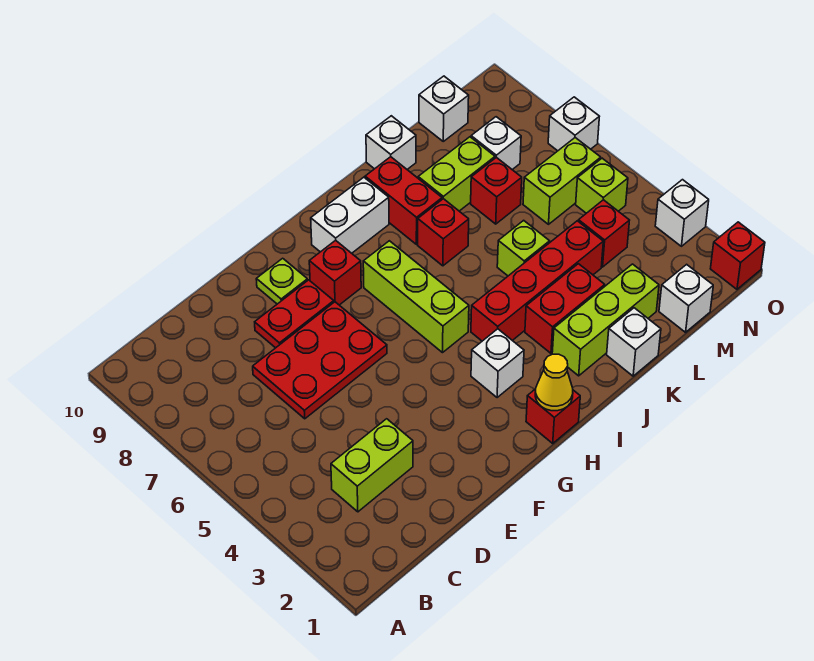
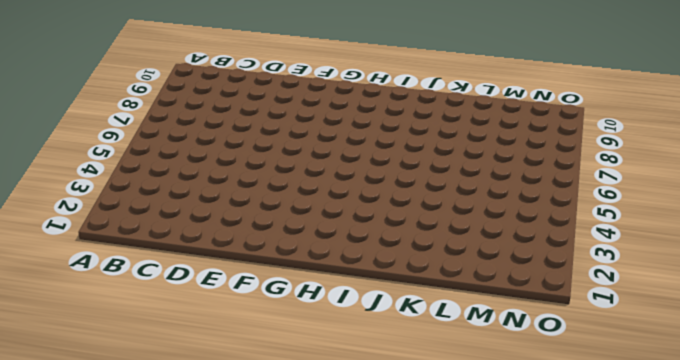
none -> lime brick C3:D3 level 1
none -> red plate D6:F7 level 1
none -> red plate E8:F8 level 1

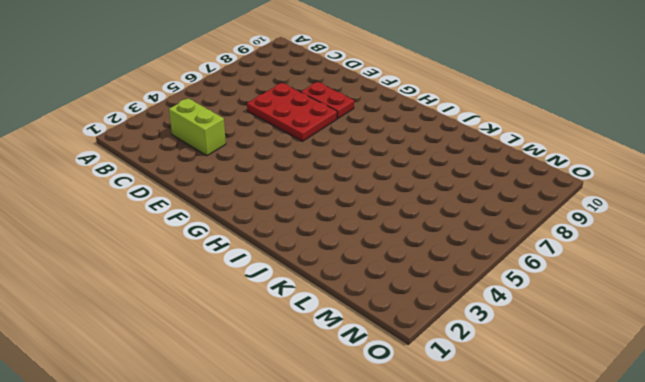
none -> lime plate F9 level 1
none -> red brick G8 level 1
none -> red brick H1 level 1

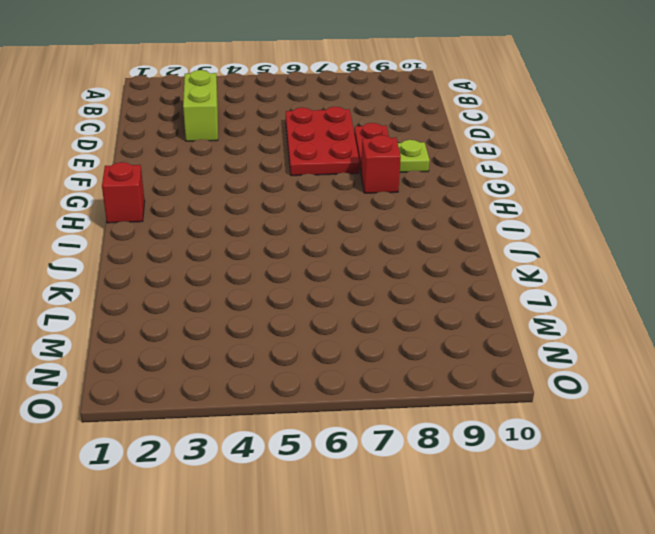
none -> white brick H3 level 1
none -> lime brick H5:H7 level 1
none -> white brick H9:I9 level 1

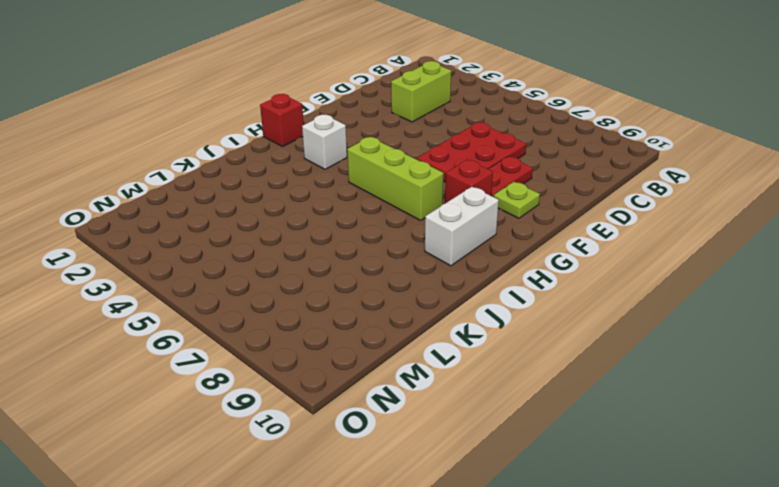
none -> red brick I4:L4 level 1
none -> lime brick J2:L2 level 1
none -> red brick J3:K3 level 1

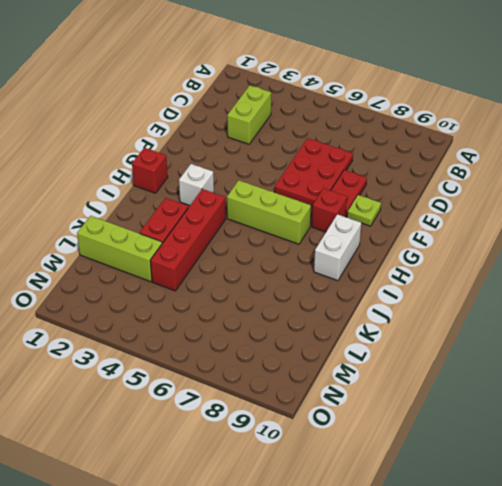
lime brick L1:L3 level 1 -> lime brick J2:L2 level 1
none -> red brick J7 level 1
none -> red brick J8:J9 level 1
none -> white brick K1 level 1

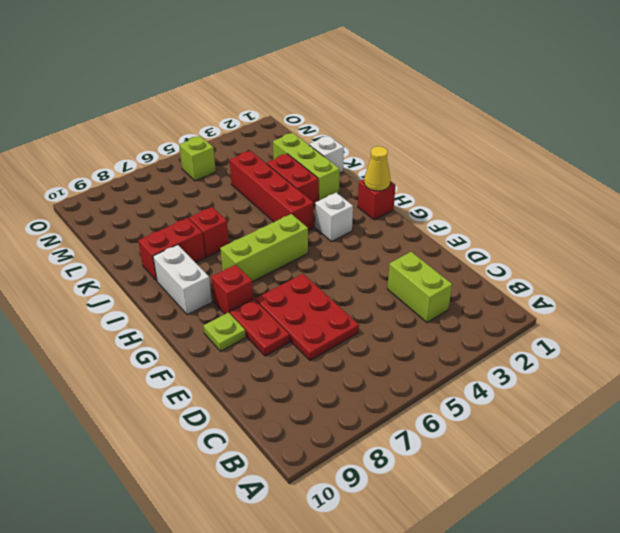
none -> lime brick K5 level 1
none -> lime brick K8:L8 level 1
none -> white brick K10 level 1

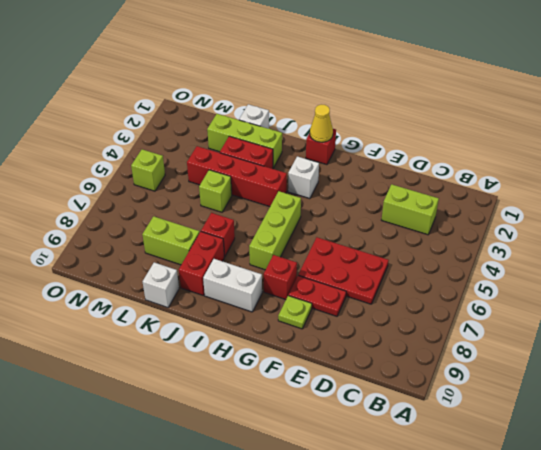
none -> red brick L7 level 1
none -> white brick M1 level 1
none -> red brick M4 level 1

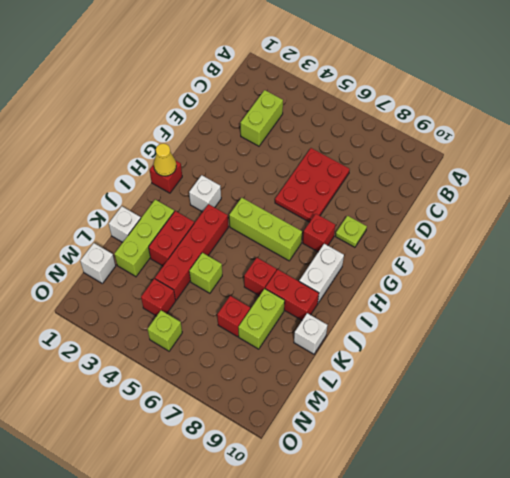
none -> red plate E8:F8 level 1
none -> lime brick M6:N6 level 1
none -> white brick M8 level 1

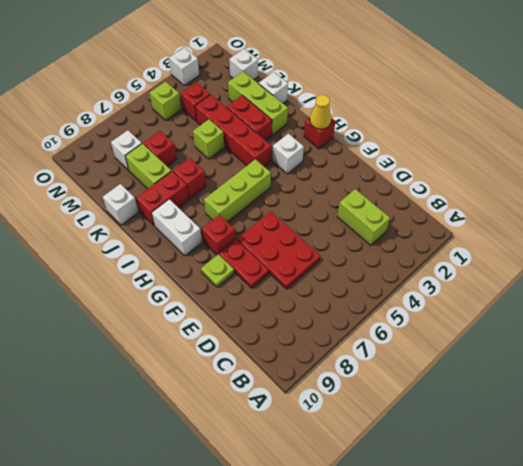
none -> lime brick M6:N6 level 1
none -> white brick M10 level 1
none -> red brick O1 level 1

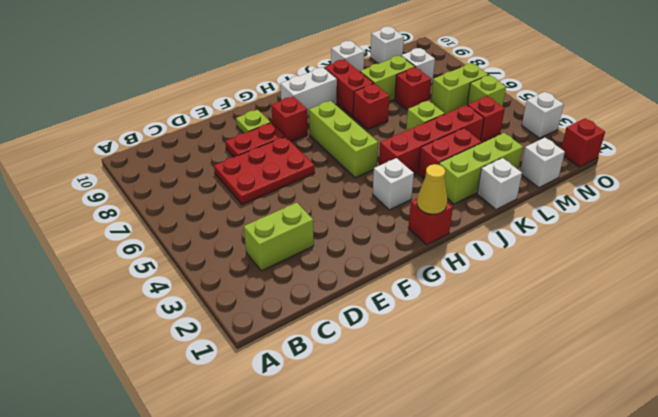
none -> white brick O7 level 1

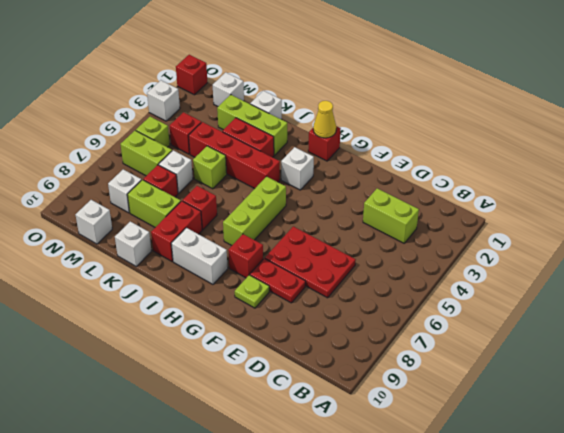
white brick L6 level 1 -> white brick O7 level 1

